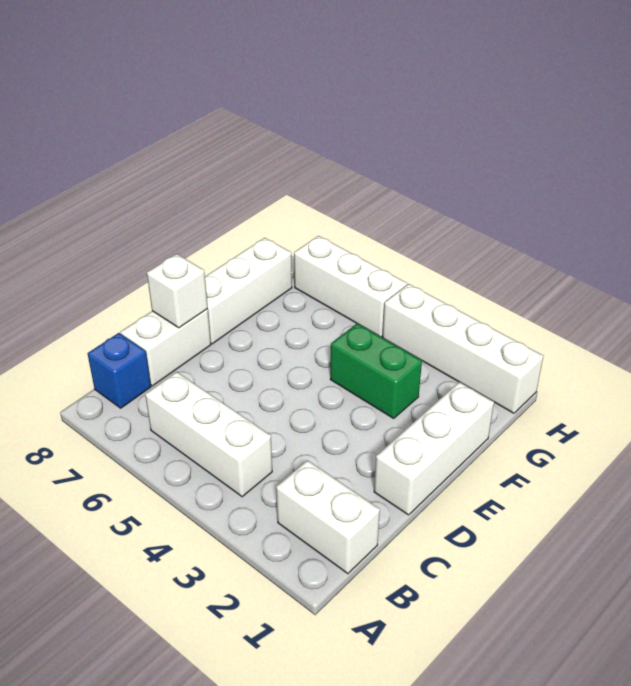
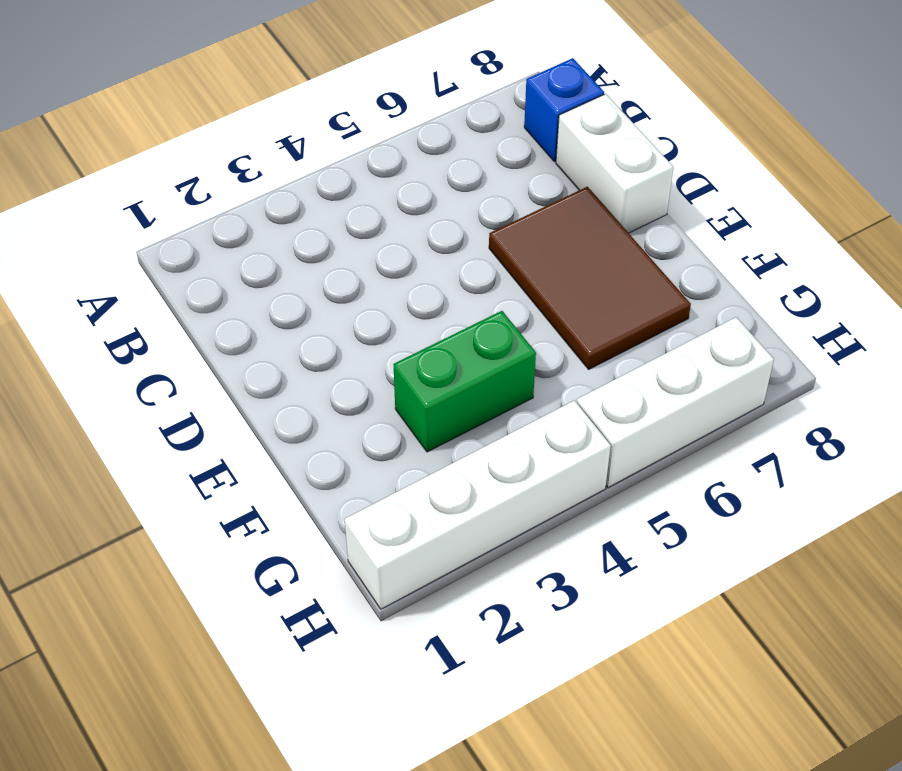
brown tile D6:F7 level 1 -> none
none -> white brick B1:B2 level 1
none -> white brick B4:B6 level 1

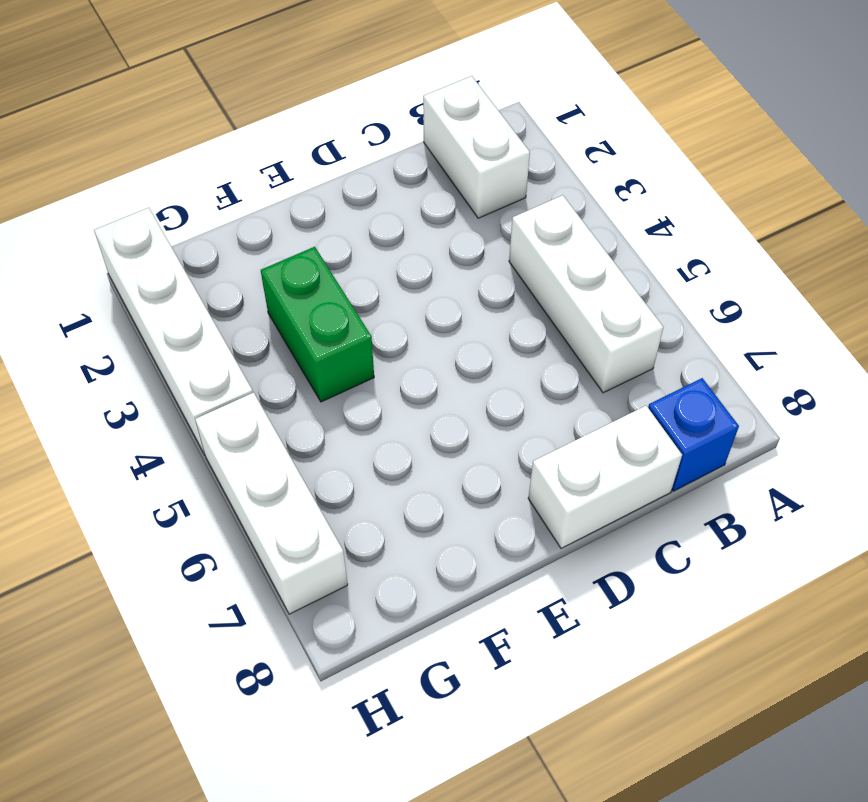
none -> white brick D1:F1 level 1
none -> white brick E8:G8 level 1

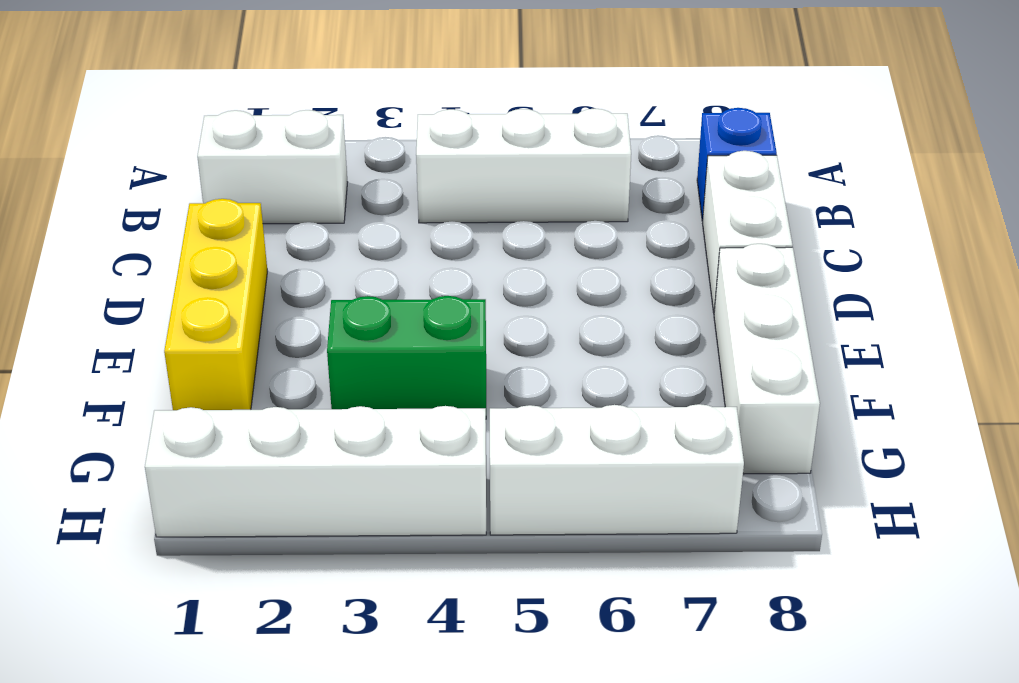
yellow brick D1:F1 level 1 -> white brick D1:F1 level 1
none -> white brick D8 level 2

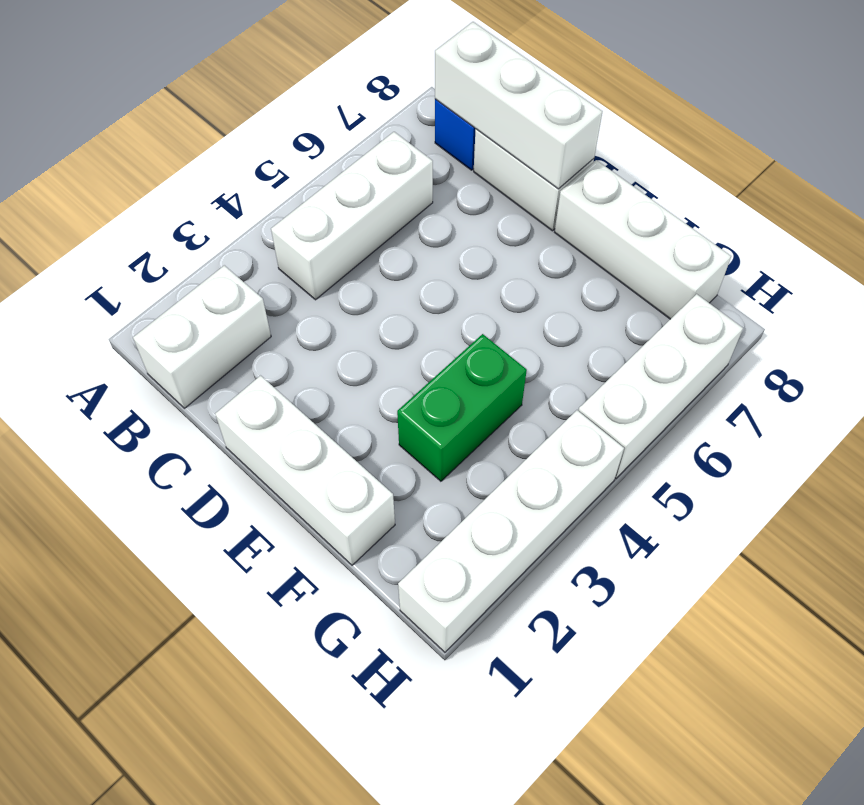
white brick B8:D8 level 2 -> white brick D8 level 2

